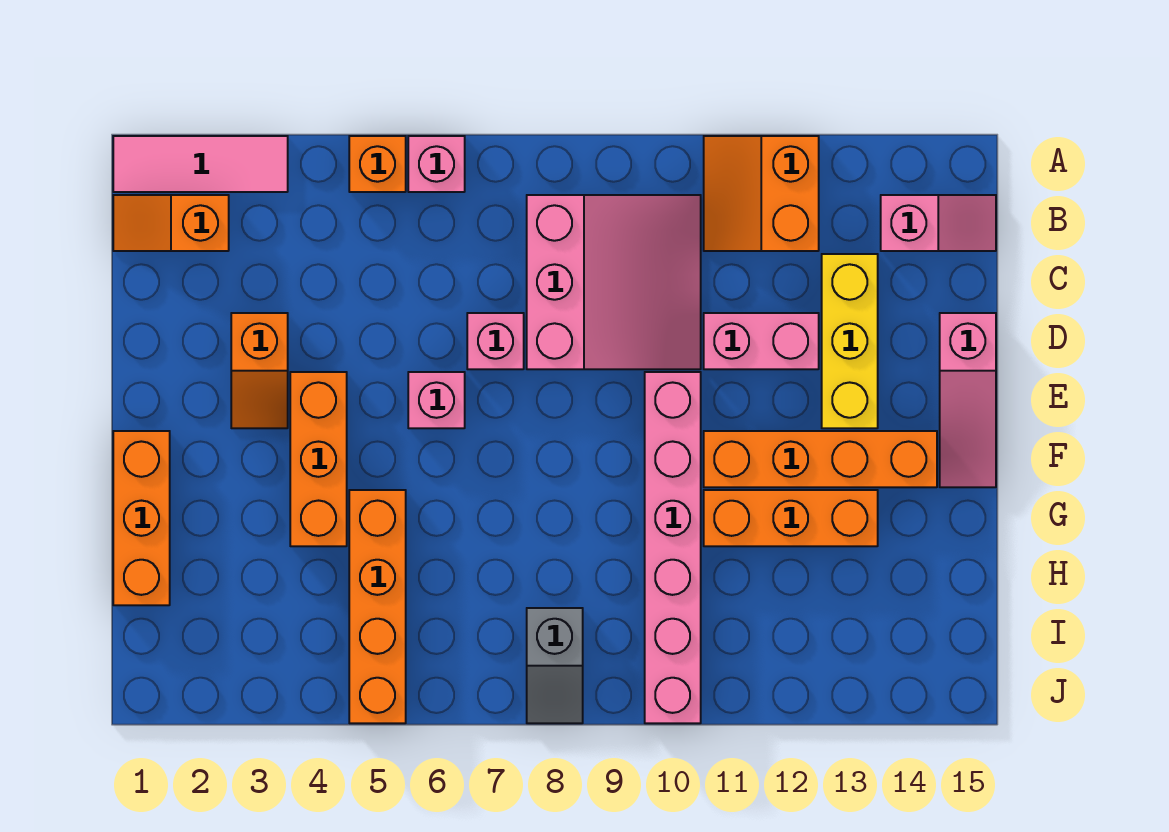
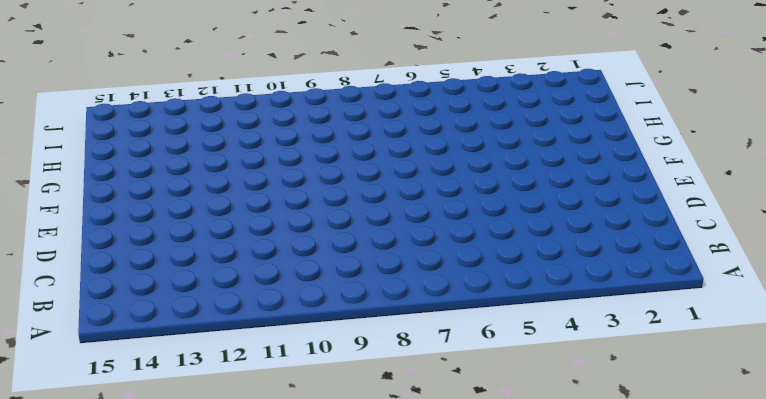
none -> pink tile A1:A3 level 1
none -> orange brick A5 level 1
none -> pink brick A6 level 1

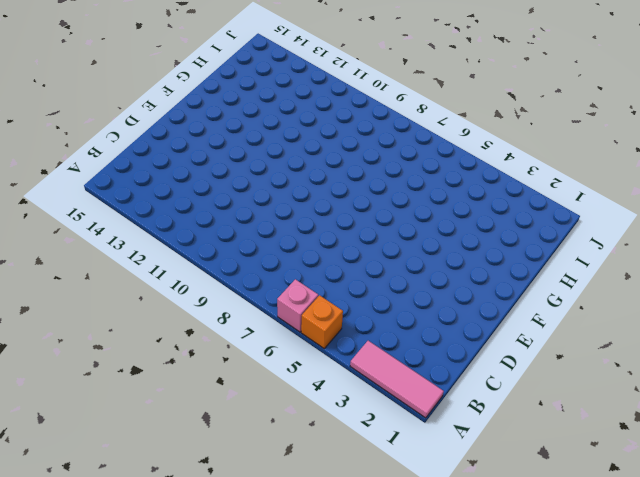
none -> orange slope A11:B12 level 1 top 12
none -> orange slope B1:B2 level 1 top 2
none -> pink slope B8:D10 level 1 top 8

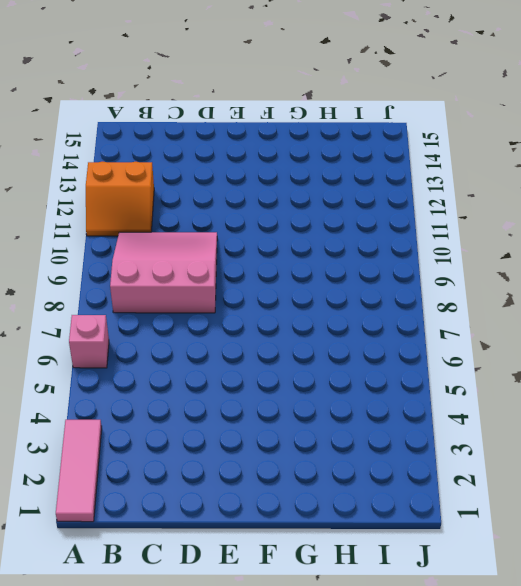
none -> orange brick A5 level 1
none -> orange slope B1:B2 level 1 top 2
none -> pink slope B14:B15 level 1 top 14

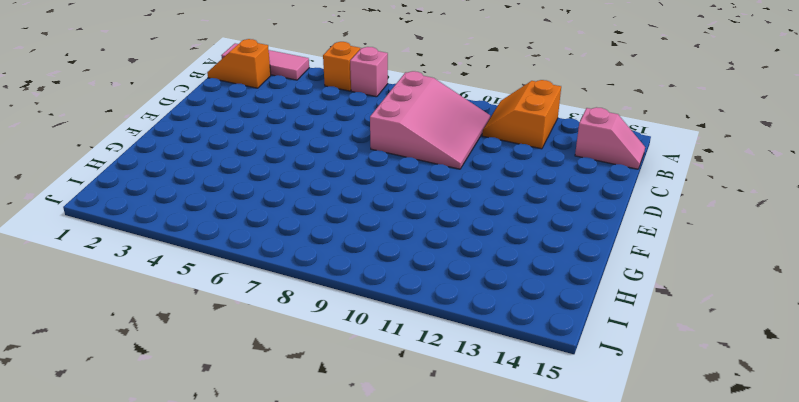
none -> yellow brick C13:E13 level 1
none -> orange slope D3:E3 level 1 top D
none -> pink brick D7 level 1

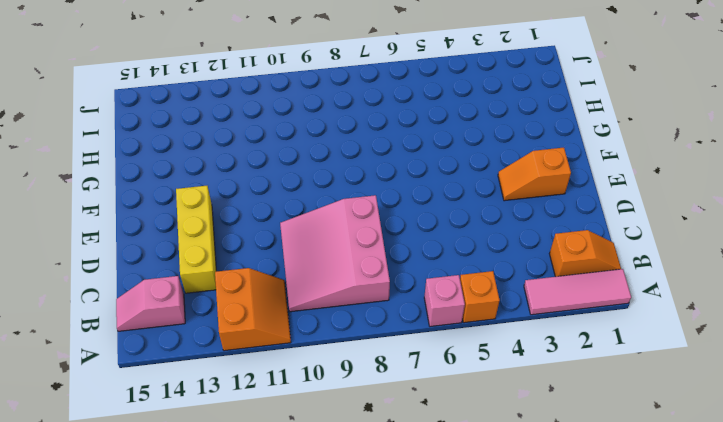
orange slope E2:E3 level 1 top 2 -> orange slope D3:E3 level 1 top D
none -> pink brick D7 level 1
none -> pink brick D11:D12 level 1
none -> pink slope D15:F15 level 1 top D

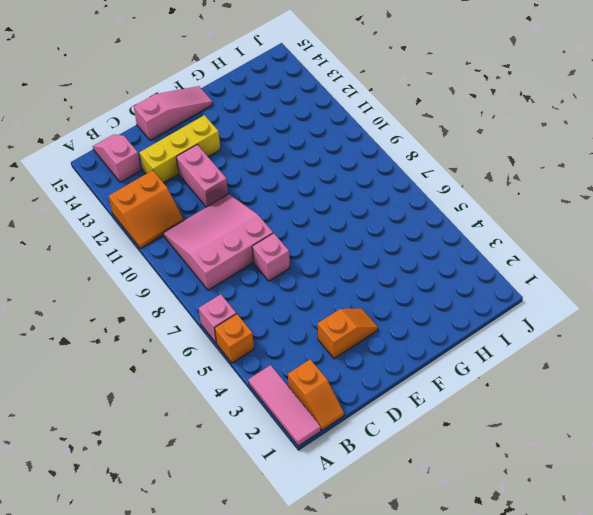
none -> orange brick E4:G4 level 1
none -> pink brick E6 level 1
none -> pink brick E10:J10 level 1

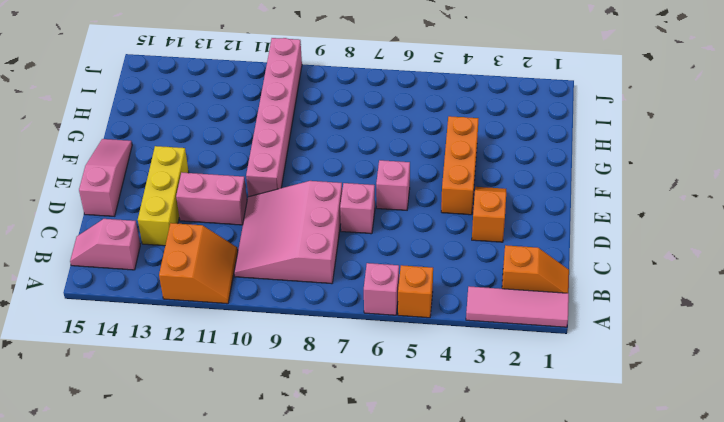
none -> orange brick F1:H1 level 1
none -> orange brick F11:F14 level 1
none -> orange brick G5:J5 level 1

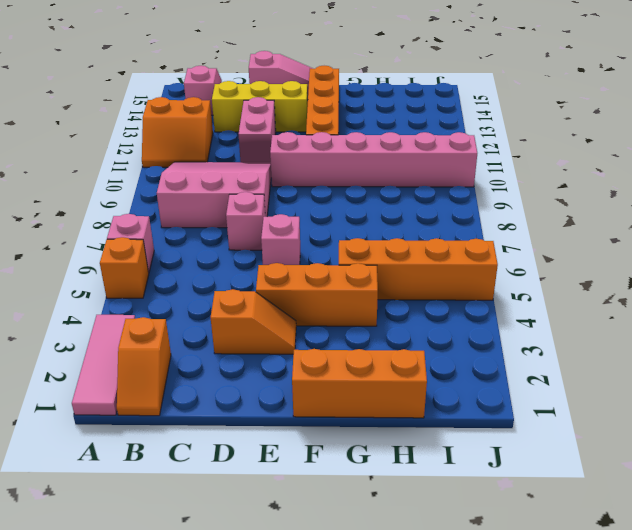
none -> orange brick G11:G13 level 1
none -> grey slope I8:J8 level 1 top I

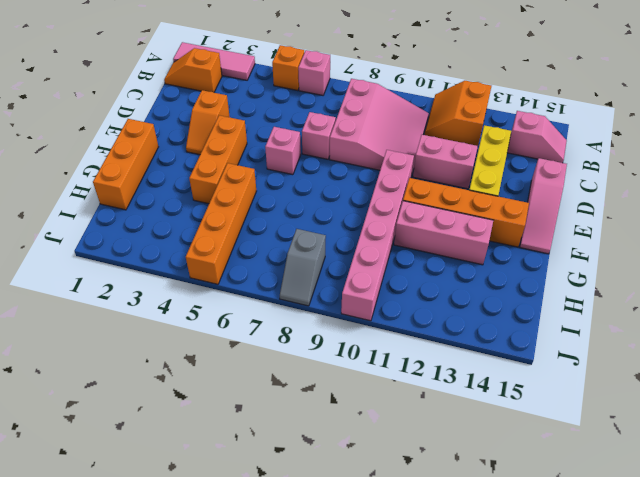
pink brick G11:G13 level 1 -> orange brick G11:G13 level 1

